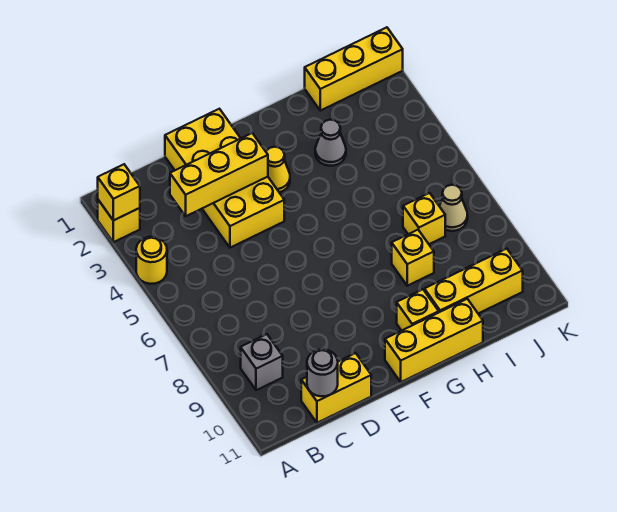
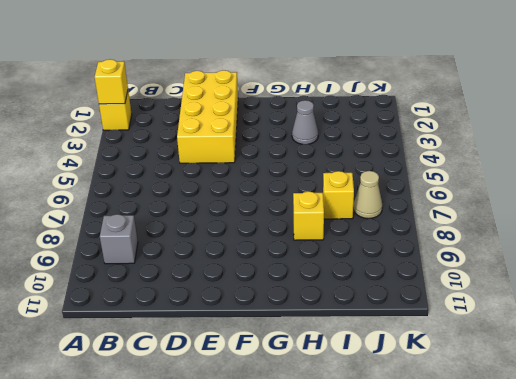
none -> yellow round brick A4 level 1
none -> yellow brick C11:D11 level 1
none -> yellow cone F3 level 1

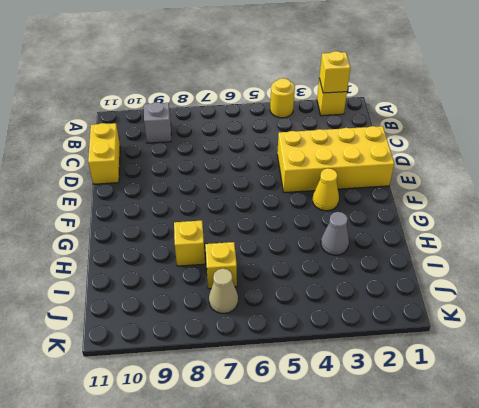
none -> yellow brick F11:H11 level 1
none -> yellow brick G10 level 1
none -> yellow brick H10:J10 level 1

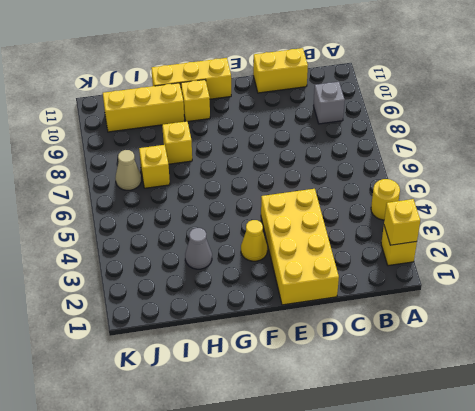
none -> yellow brick I1:K1 level 1
none -> yellow brick C3:E3 level 2
none -> grey round brick C11 level 2

